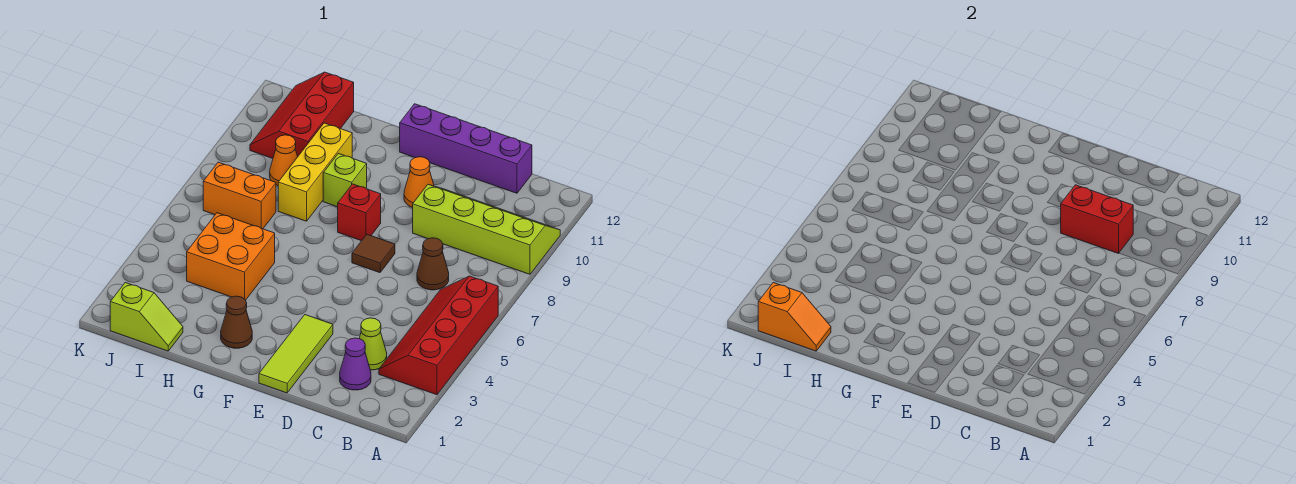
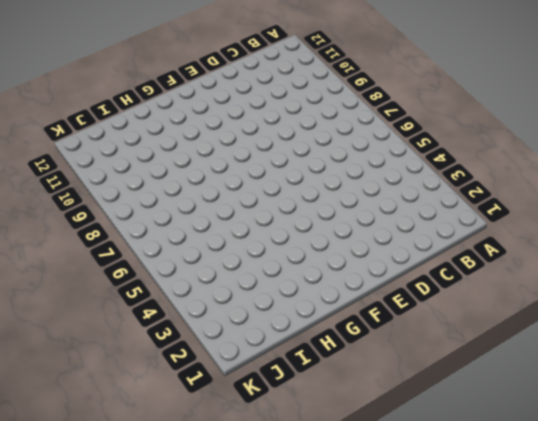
none -> red slope A3:B6 level 1 top A
none -> lime slope A9:D10 level 1 top 9
none -> purple cone C2 level 1

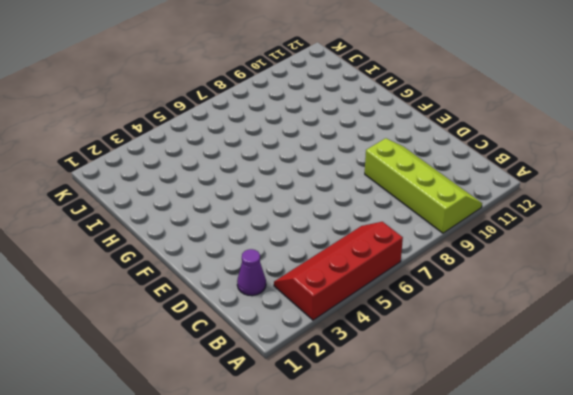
none -> lime cone C3 level 1
none -> brown cone C7 level 1
none -> purple brick C12:F12 level 1

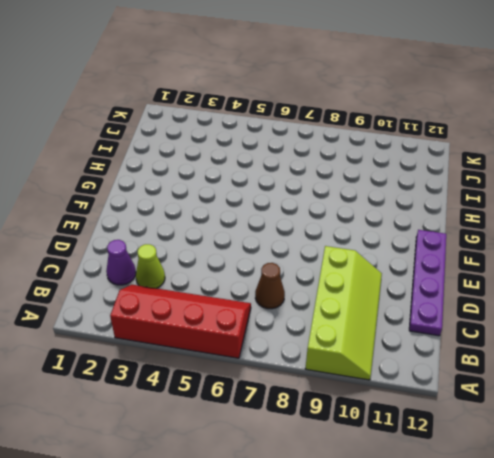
purple plate C12:F12 level 1 -> purple brick C12:F12 level 1
none -> lime tile E1:E3 level 1
none -> brown tile E7 level 1
none -> orange cone E10 level 1

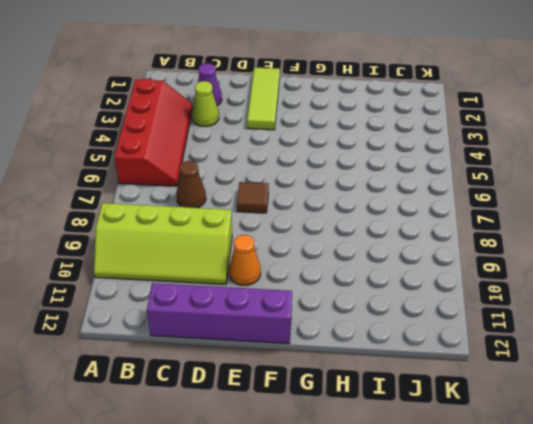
none -> red brick F8 level 1
none -> brown cone G2 level 1
none -> lime brick G9 level 1

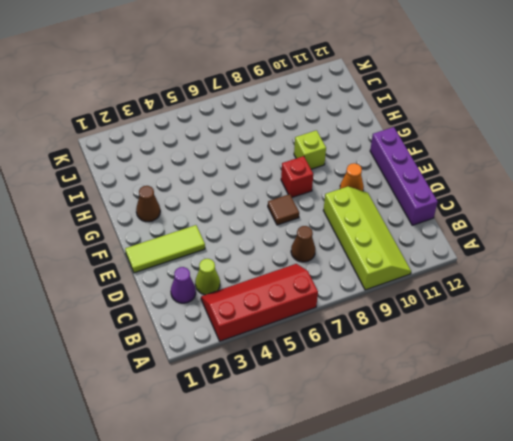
none -> orange brick H4:I5 level 1
none -> yellow brick H8:H10 level 1
none -> lime slope I1:J1 level 1 top J

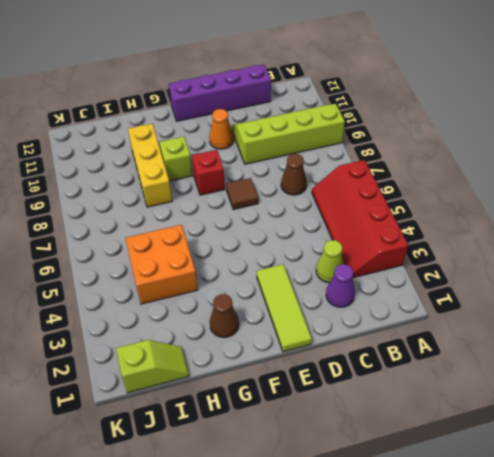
none -> orange brick I7:J7 level 1
none -> orange cone I9 level 1
none -> red slope I10:J12 level 1 top I

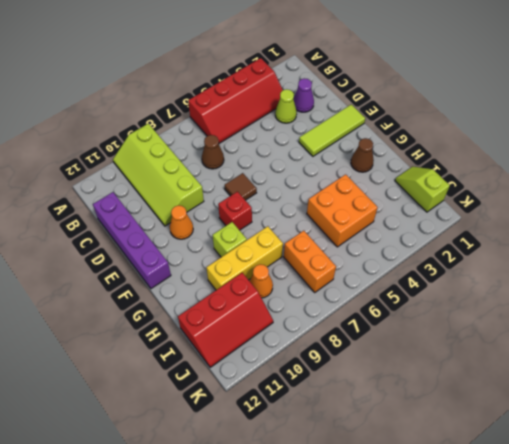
none -> red brick C9:D9 level 2
none -> orange slope I1:J1 level 2 top J

